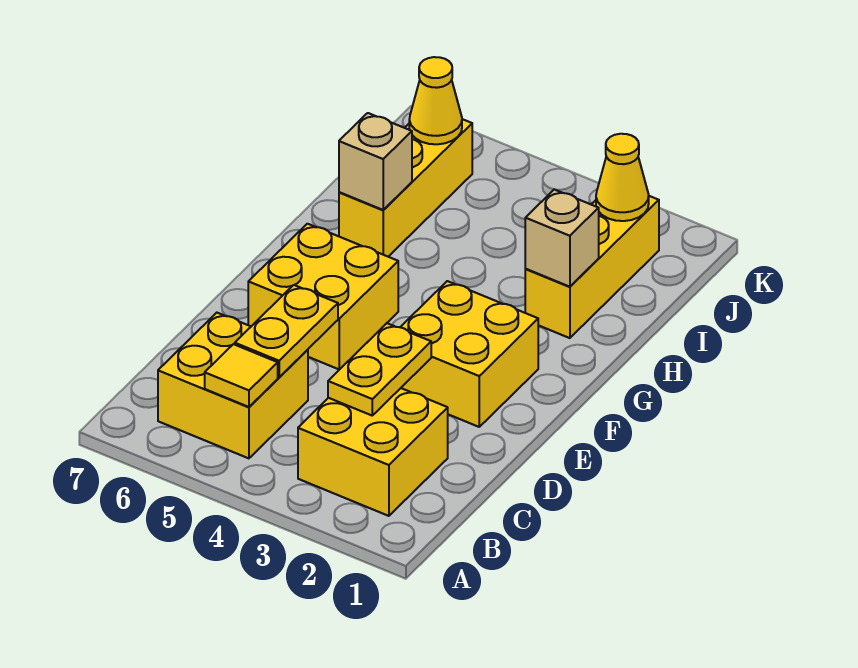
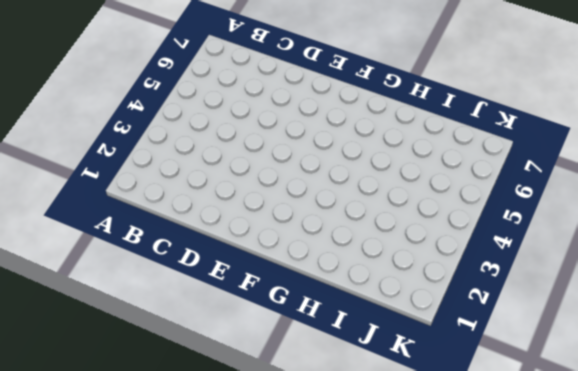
none -> yellow brick B2:C3 level 1
none -> yellow brick B5:C6 level 1
none -> yellow brick E2:F3 level 1

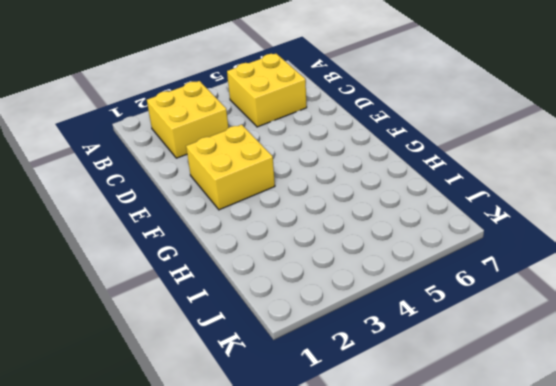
none -> yellow brick E5:F6 level 1
none -> yellow brick H2:J2 level 1
none -> yellow brick H6:J6 level 1

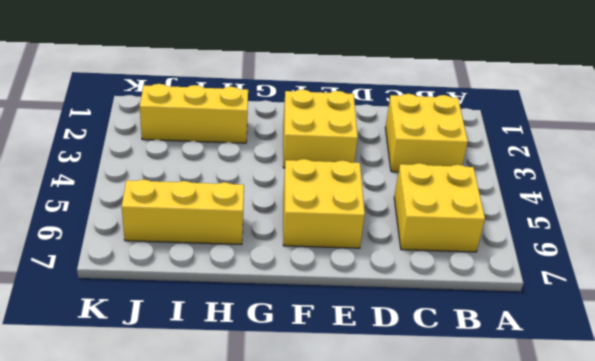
none -> yellow tile B5 level 2
none -> yellow plate C3:D3 level 2
none -> yellow plate C5:D5 level 2

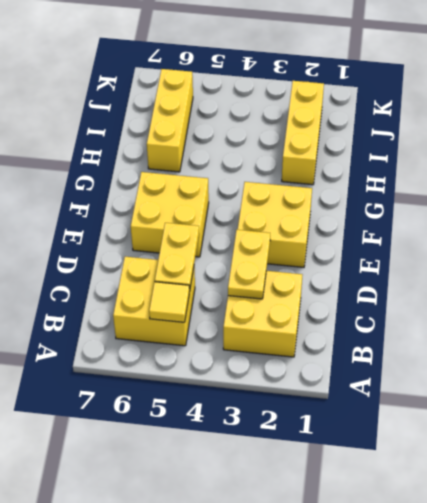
none -> tan brick H2 level 2
none -> tan brick H6 level 2
none -> yellow cone J2 level 2

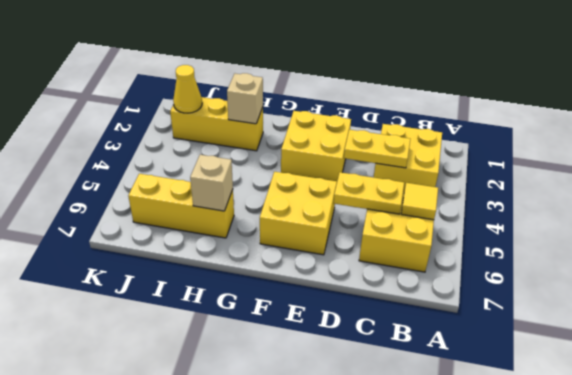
none -> yellow cone J6 level 2

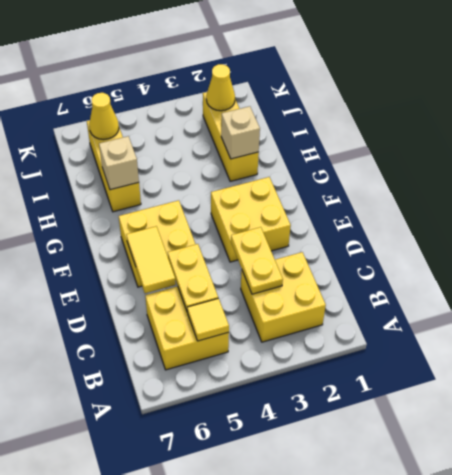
yellow tile D6:E6 level 2 -> none

